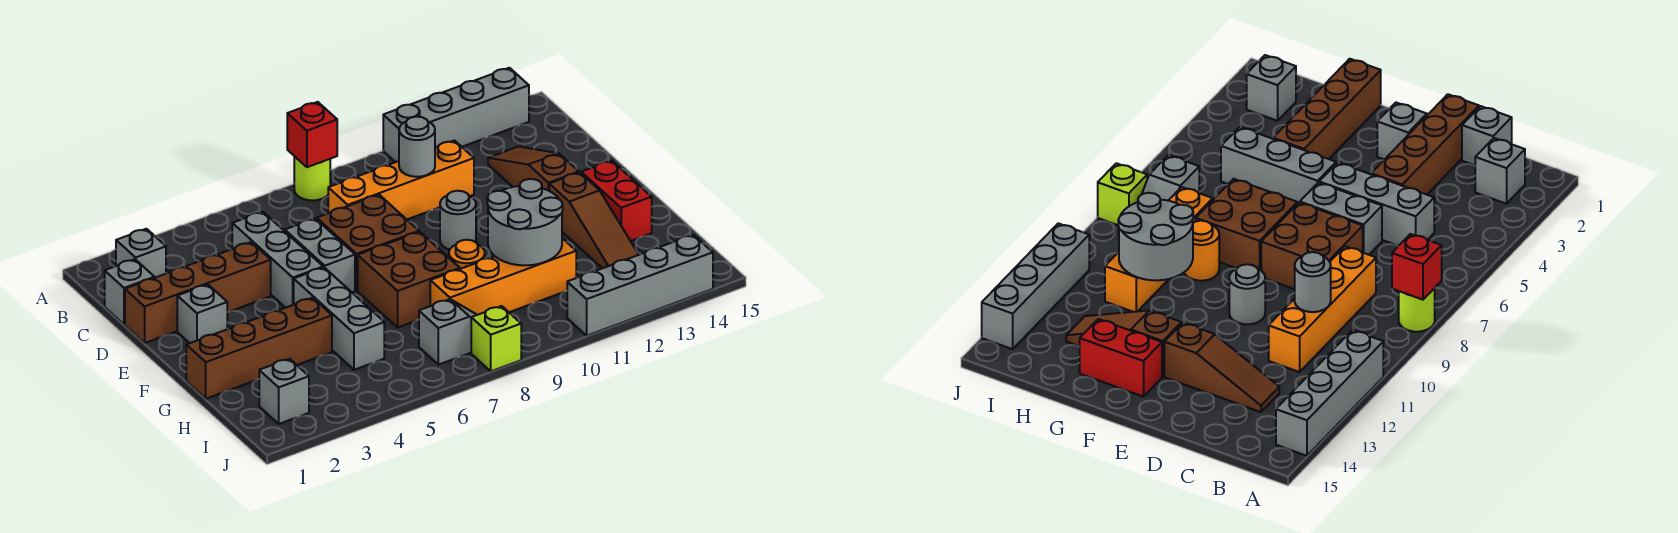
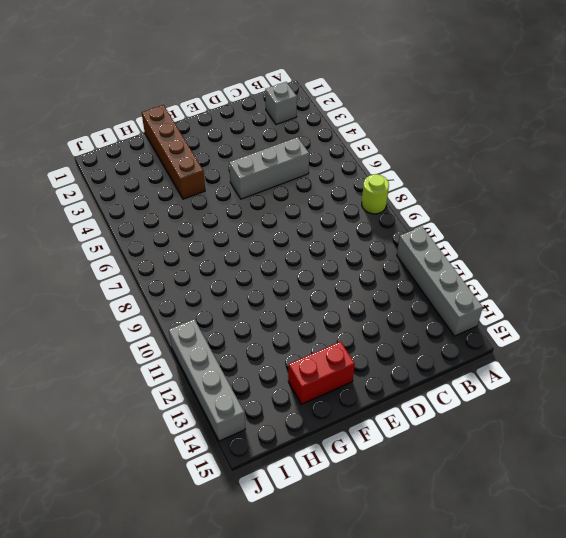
none -> grey brick C1 level 1
none -> orange brick C8:C11 level 1
none -> brown slope C13:E13 level 1 top E

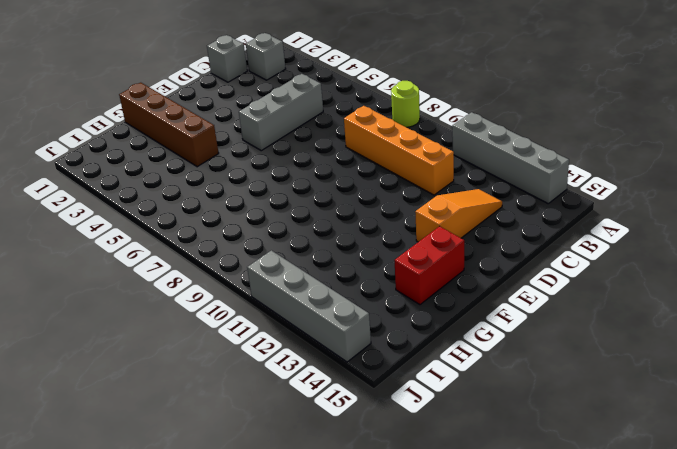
orange slope C13:E13 level 1 top E -> brown slope C13:E13 level 1 top E
none -> brown brick D1:D4 level 1
none -> grey brick D6:E6 level 1
none -> brown brick D7:E8 level 1

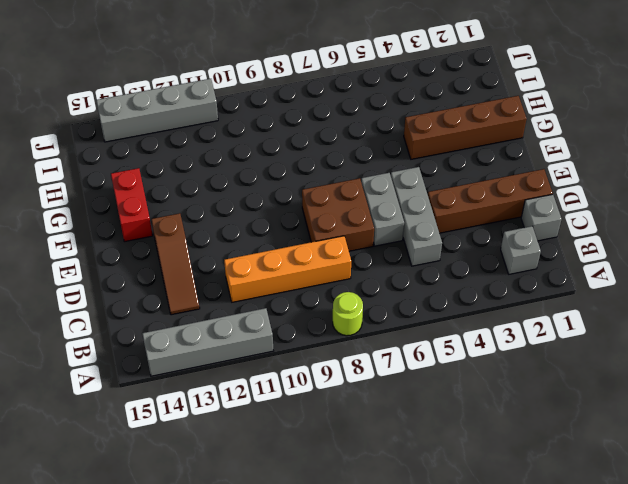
none -> grey brick E2 level 1
none -> grey round brick E10 level 1
none -> grey brick F5:H5 level 1

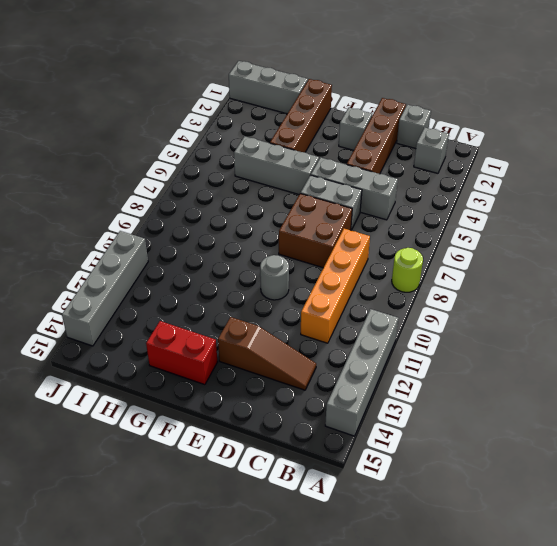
grey brick H1:J1 level 1 -> none
none -> brown brick F7:G8 level 1
none -> brown slope F13:H13 level 1 top F
none -> orange round brick G9 level 1

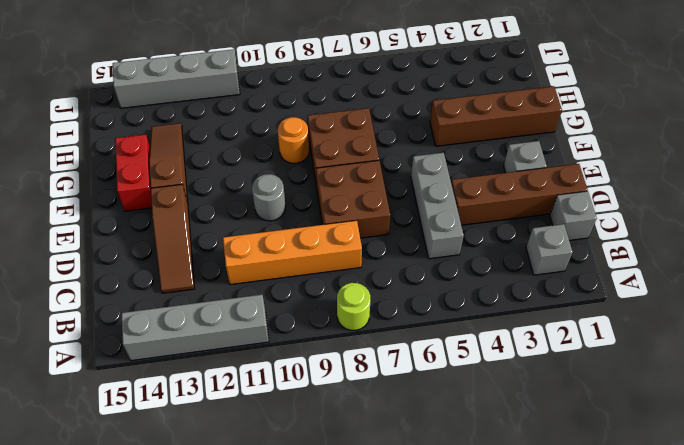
none -> grey brick D6:E6 level 1
none -> grey brick F5:H5 level 1
none -> orange brick H8:H11 level 1

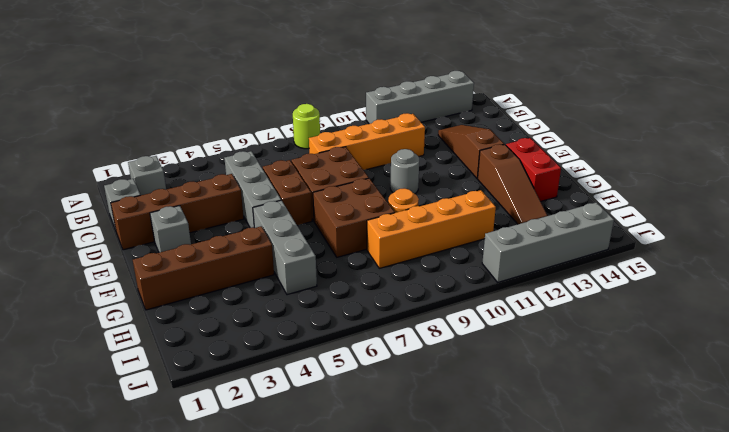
brown brick D6:E6 level 1 -> grey brick D6:E6 level 1
none -> grey brick I2 level 1
none -> grey slope I7:I8 level 1 top 7
none -> lime brick J8 level 1

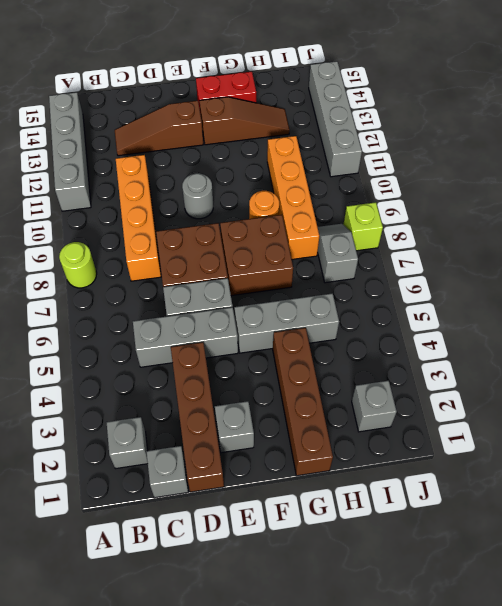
none -> red brick A8 level 2
none -> grey round brick C10 level 2
none -> grey round brick G10:H11 level 2

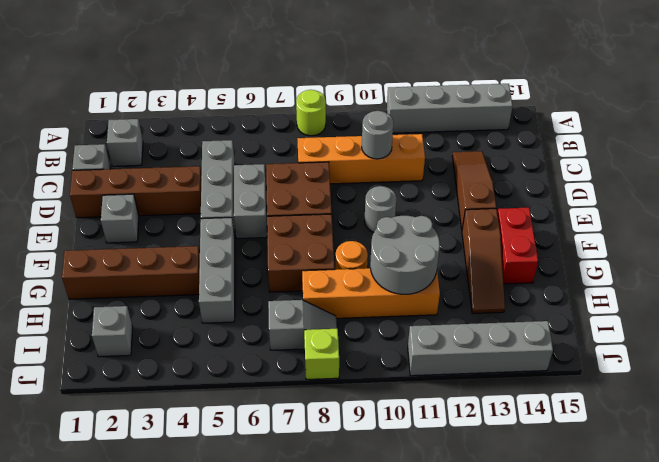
none -> red brick A8 level 2

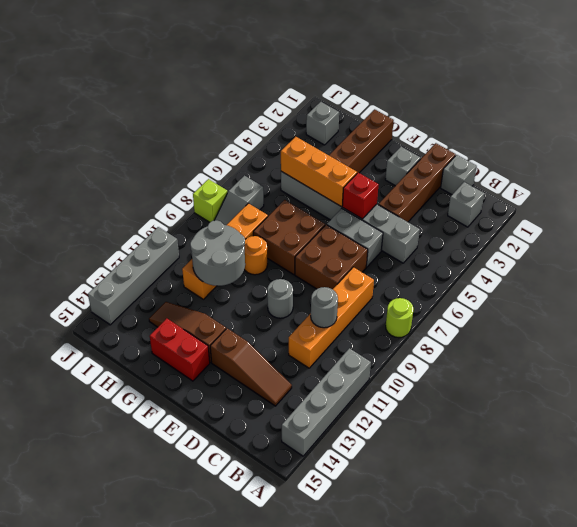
red brick E5 level 2 -> red brick A8 level 2
orange brick F5:H5 level 2 -> none

